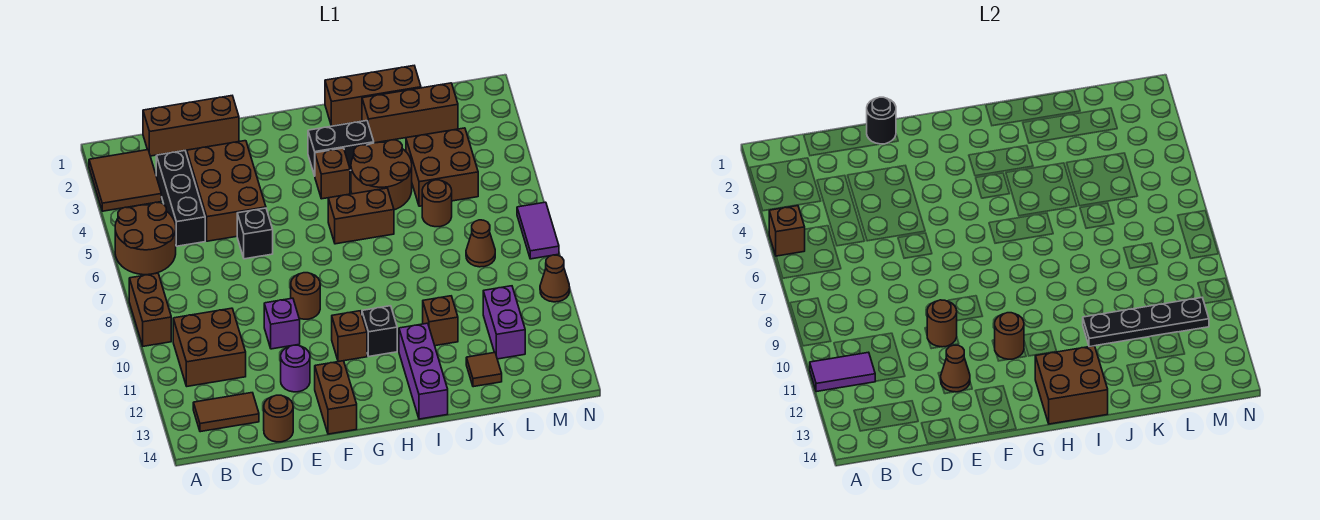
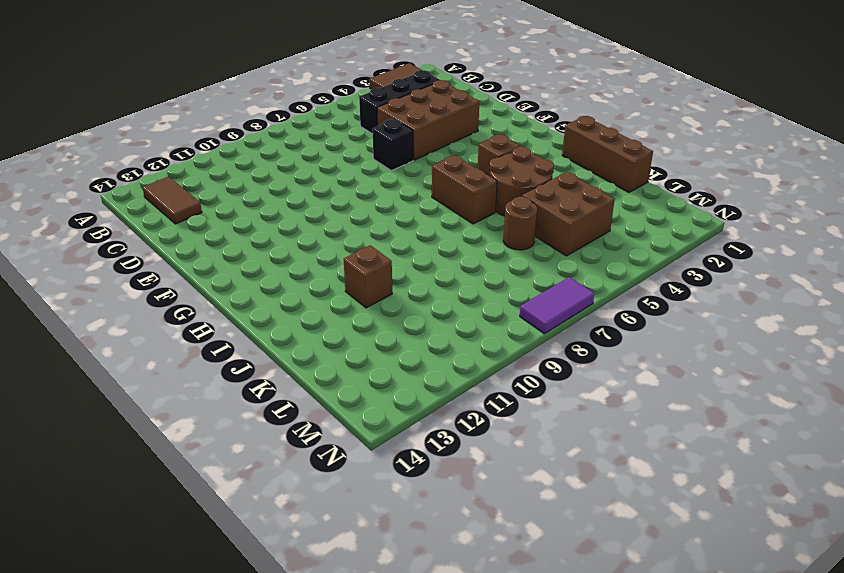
none -> brown round brick A5:B6 level 1
none -> brown brick A8:A9 level 1
none -> brown brick B10:C11 level 1
none -> brown brick C1:E1 level 1

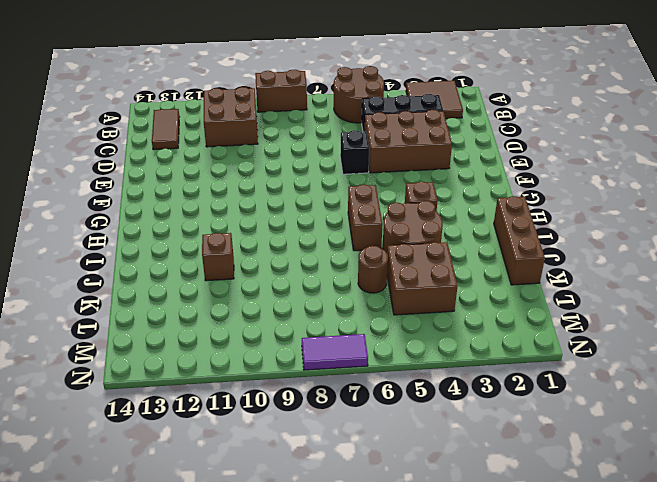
none -> brown brick C1:E1 level 1
none -> brown round brick D14 level 1
none -> purple brick E10 level 1
none -> purple round brick E12 level 1

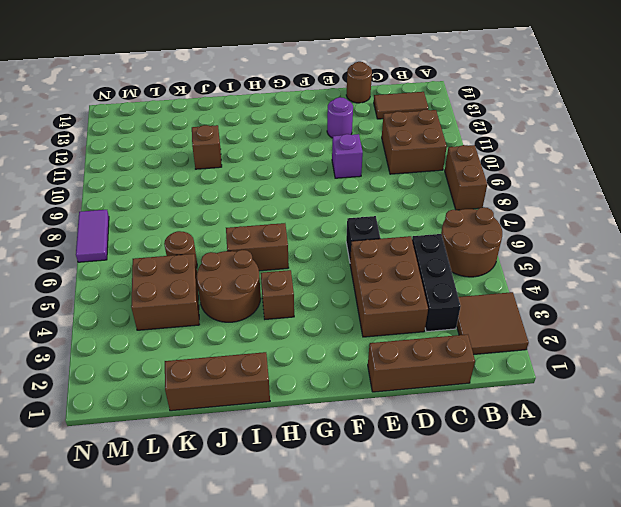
none -> brown round brick F9 level 1
none -> brown brick F13:F14 level 1
none -> brown brick G11 level 1
none -> black brick H3:I3 level 1

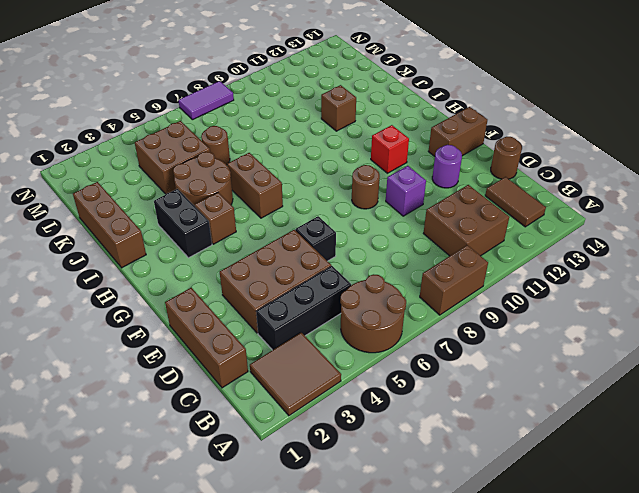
red brick G11 level 1 -> brown brick G11 level 1
none -> black brick H11 level 1
none -> purple brick I12:I14 level 1
none -> brown brick J2:L2 level 1
none -> brown tile K13 level 1

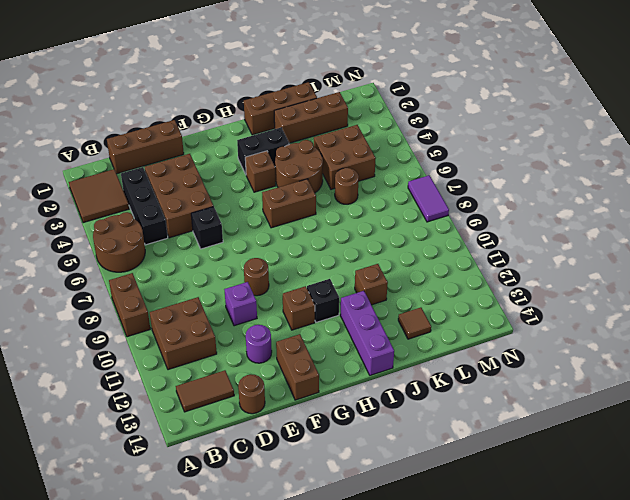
none -> brown cone L8 level 1
none -> purple brick L11:L12 level 1
none -> brown cone N10 level 1
none -> brown brick A5 level 2

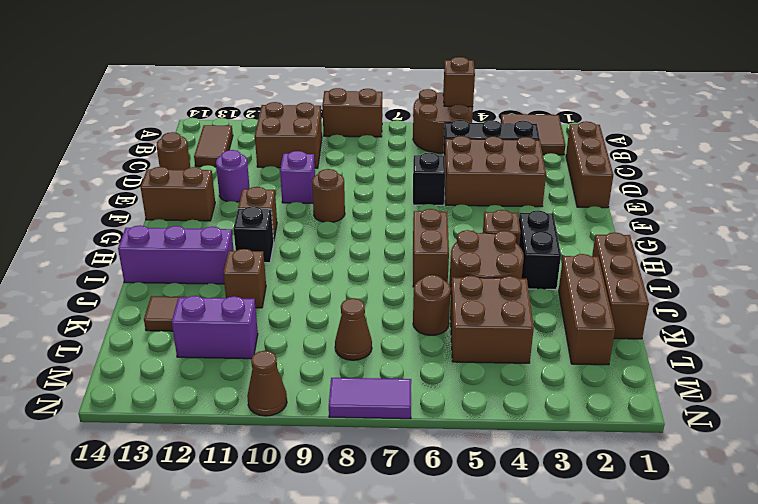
none -> purple tile A11:B11 level 2
none -> black round brick E1 level 2
none -> brown round brick E10 level 2
none -> brown cone E12 level 2

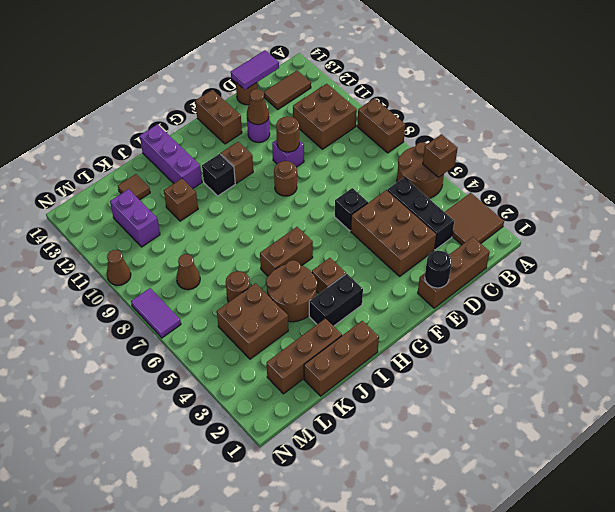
purple tile C14:D14 level 2 -> purple tile A11:B11 level 2
none -> brown round brick G11 level 2
none -> brown brick H13:I14 level 2
none -> black plate J11:M11 level 2

